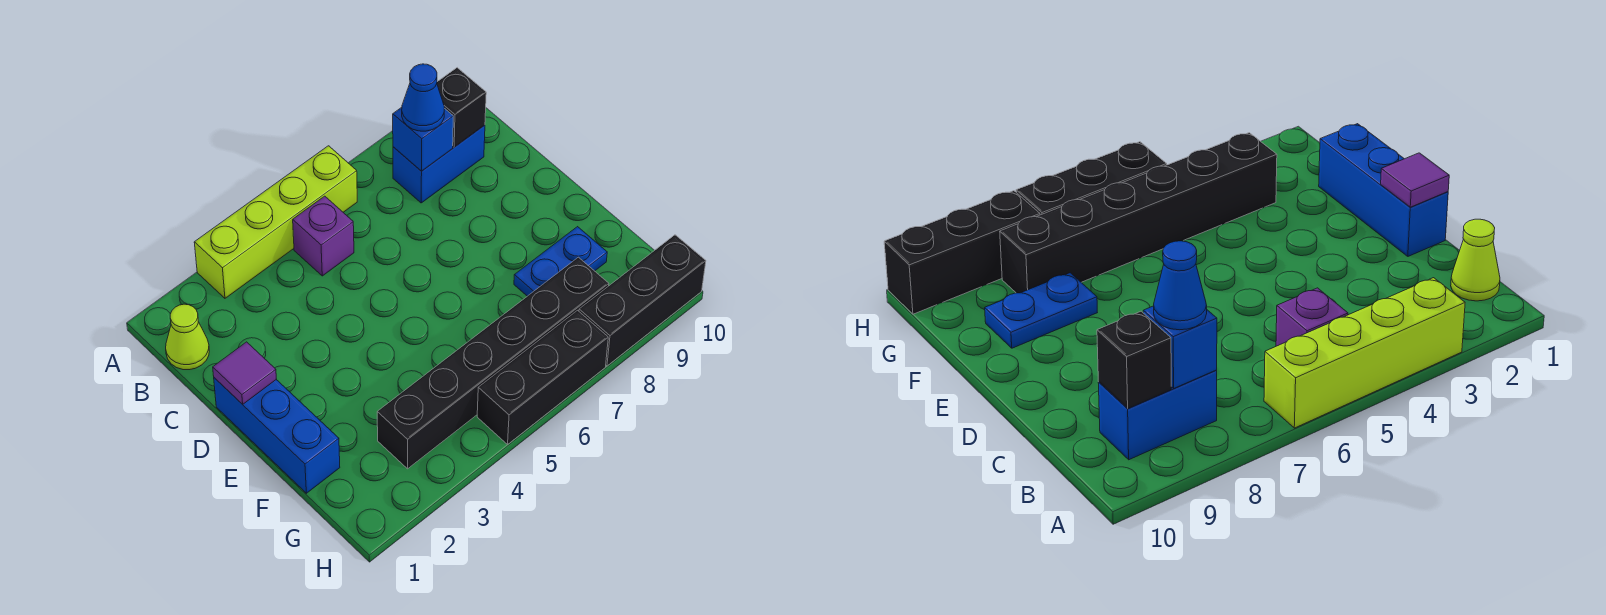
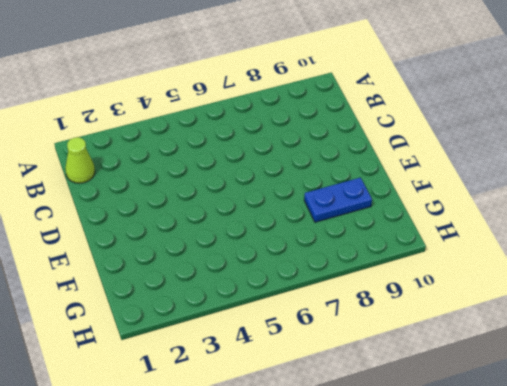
none -> lime brick A3:A6 level 1
none -> purple brick B5 level 1
none -> blue brick B8:B9 level 1

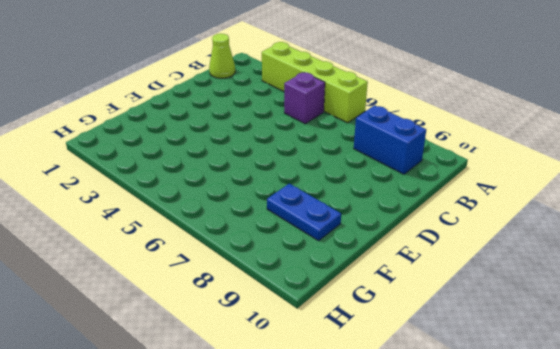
none -> blue brick D1:F1 level 1
none -> black brick G3:G8 level 1
none -> black brick H5:H7 level 1

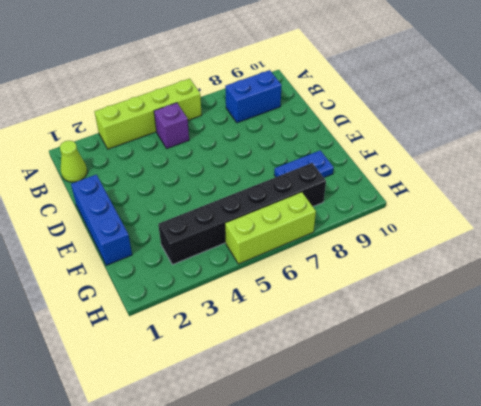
lime brick H5:H7 level 1 -> black brick H5:H7 level 1
none -> black brick H8:H10 level 1
none -> blue brick B8 level 2
none -> black brick B9 level 2

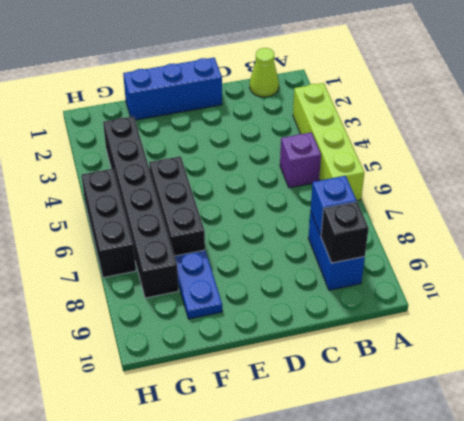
black brick F5:F7 level 1 -> black brick H8:H10 level 1
none -> purple tile D1 level 2
none -> blue cone B8 level 3

